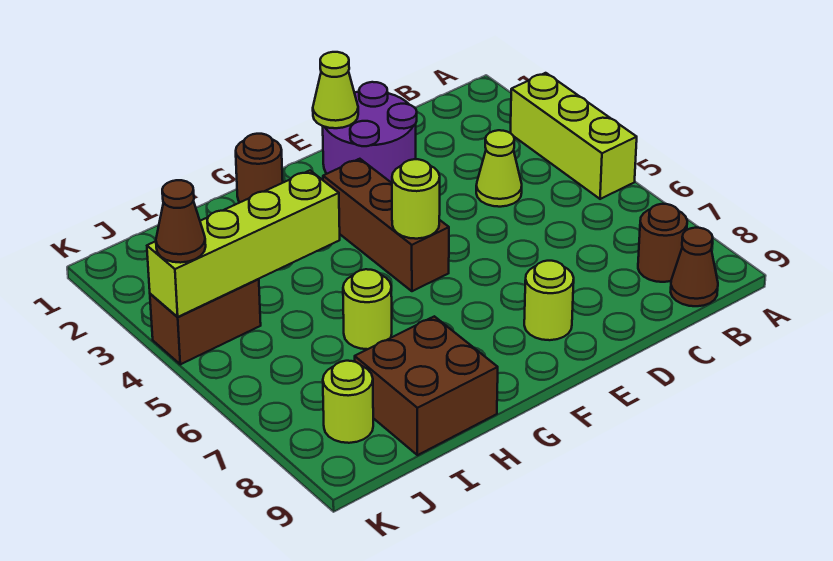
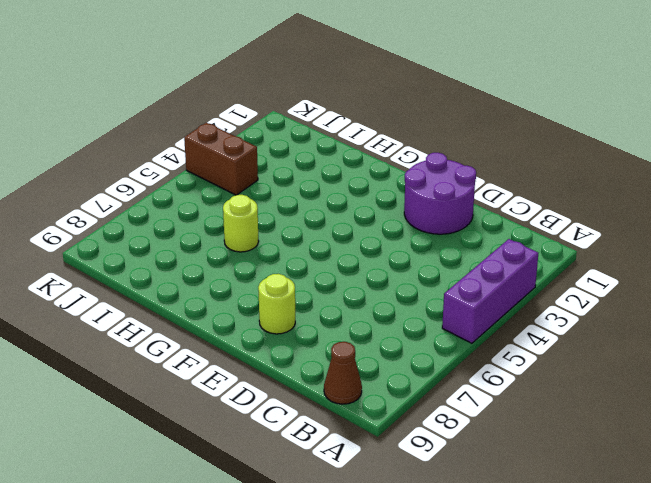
purple brick A3:A5 level 1 -> lime brick A3:A5 level 1
none -> brown round brick B8 level 1
none -> lime cone C4 level 1
none -> brown brick F3:F5 level 1

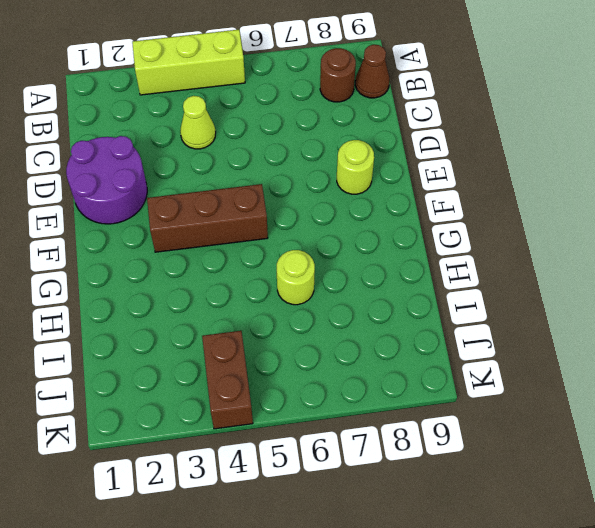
none -> brown round brick G1 level 1
none -> brown brick H8:I9 level 1
none -> lime round brick J8 level 1

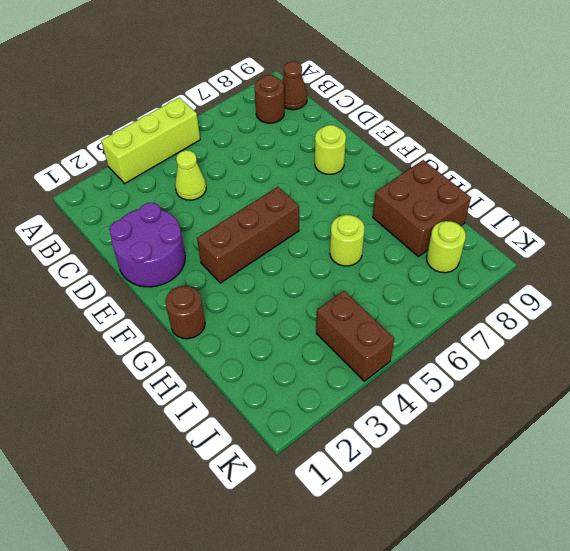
none -> lime cone E1 level 2
none -> lime round brick F5 level 2
none -> lime brick H4:K4 level 2

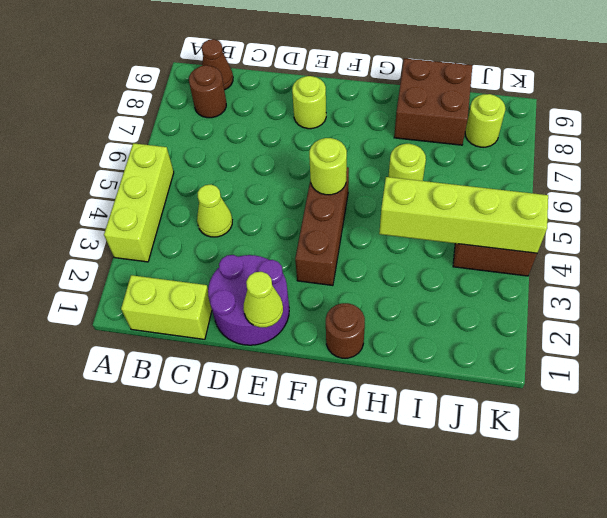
lime brick B1:C1 level 1 -> none
none -> brown cone K4 level 3

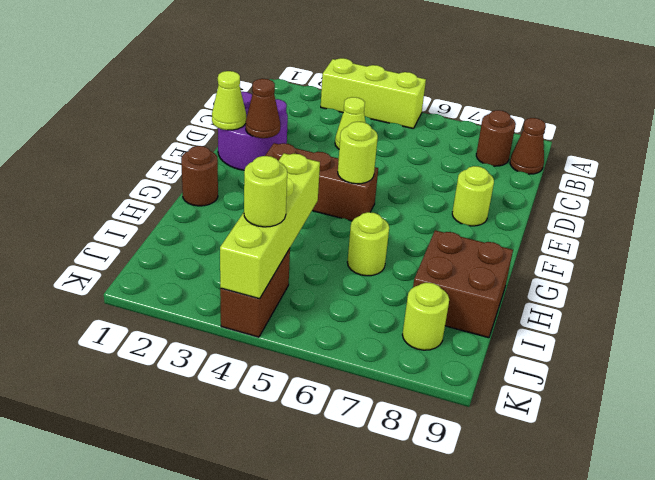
brown cone E2 level 2 -> brown cone K4 level 3
lime round brick J4 level 3 -> none

